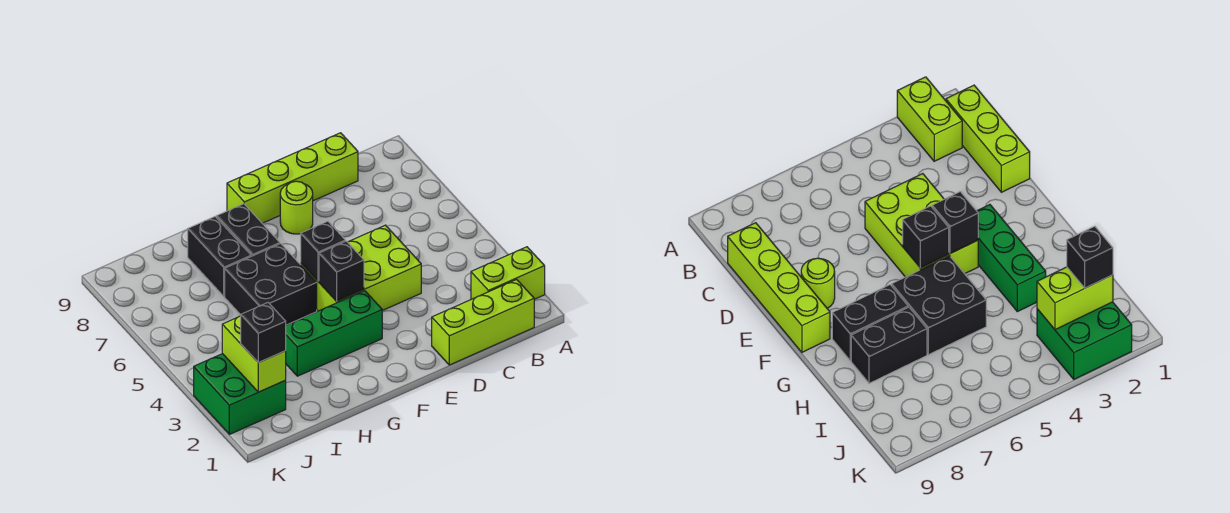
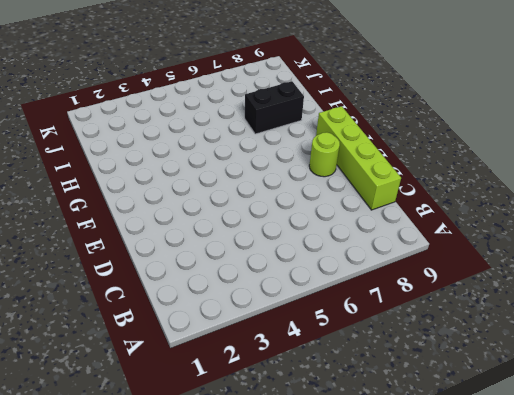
none -> lime brick A2:B2 level 1
none -> lime brick B1:D1 level 1
none -> lime brick D4:F5 level 1

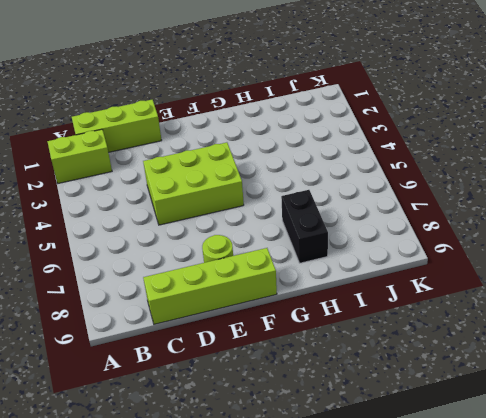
none -> green brick F3:H3 level 1
none -> black brick G5:H6 level 1
none -> black brick G7:G8 level 1

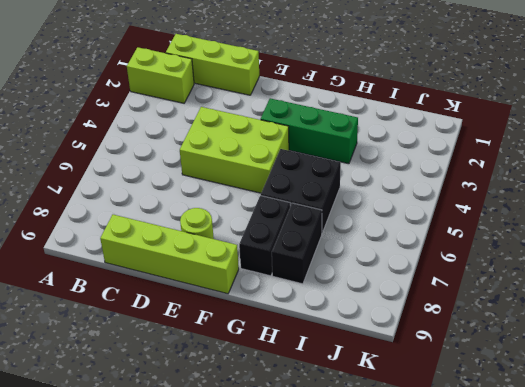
none -> green brick J2:K3 level 1
none -> black brick F4 level 2
none -> black brick F5 level 2

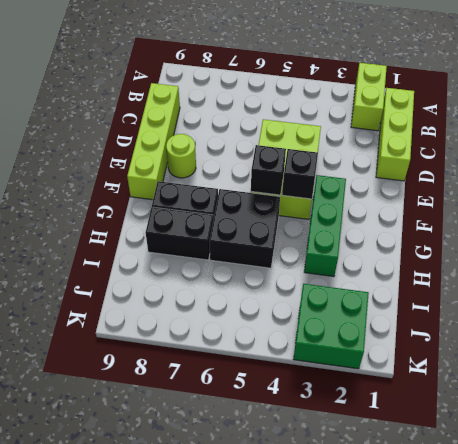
none -> lime brick J2:J3 level 2
none -> black brick J2 level 3

